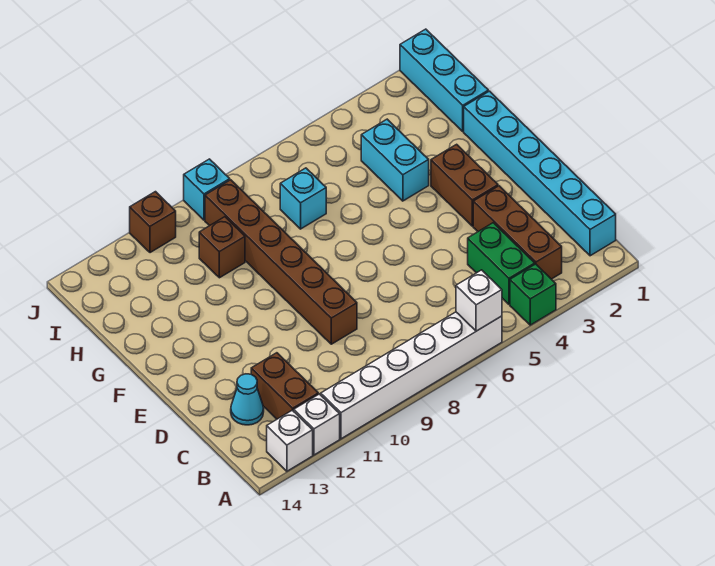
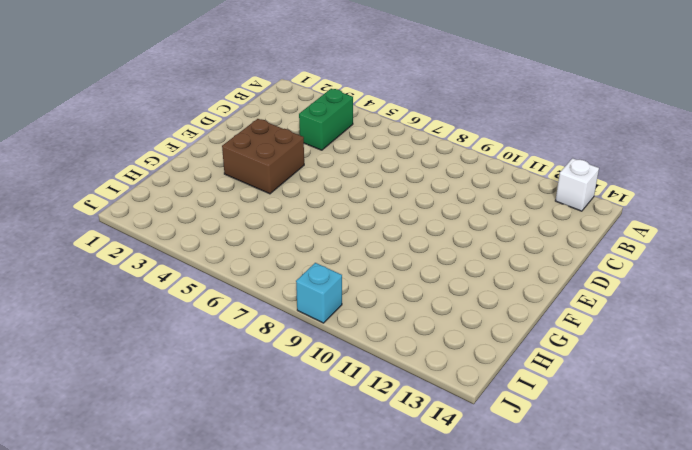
brown brick E3:F4 level 1 -> brown brick E3:F3 level 1
none -> green brick A4 level 1
none -> white brick A6:A11 level 1
none -> white brick A12 level 1

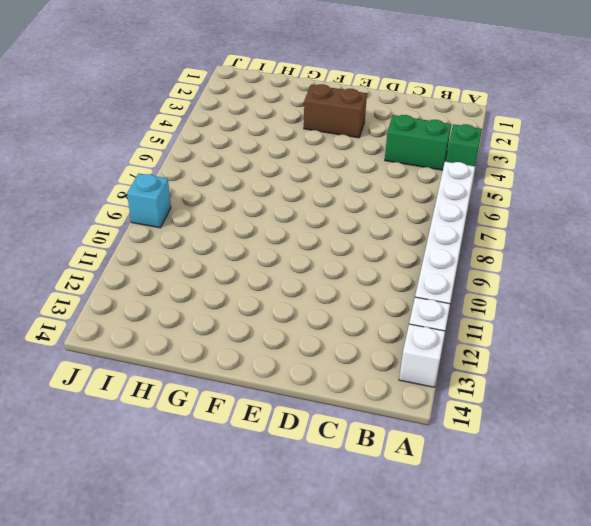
none -> cyan brick B1:G1 level 1
none -> brown brick B3:D3 level 1
none -> brown brick B12:C12 level 1

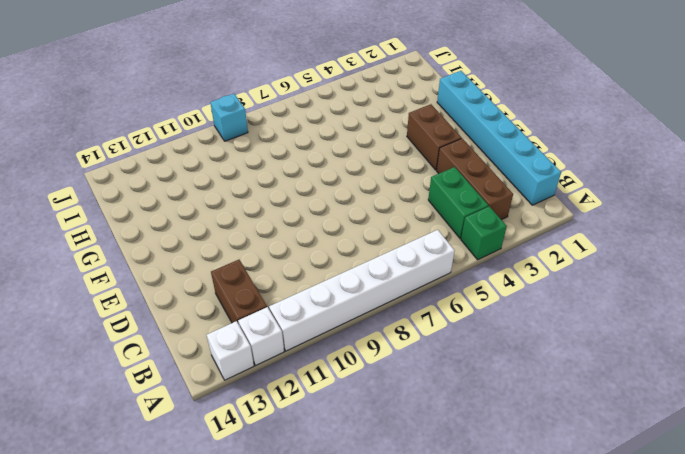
none -> cyan cone C13 level 1
none -> brown brick D9:I9 level 1
none -> cyan brick G4:H4 level 1

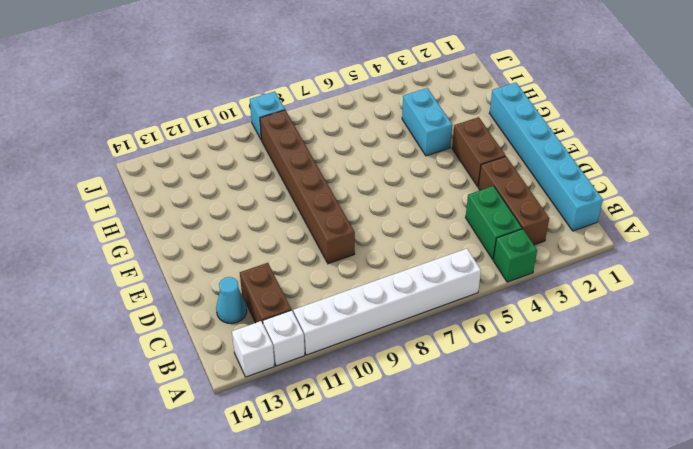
none -> cyan brick H1:J1 level 1
none -> cyan brick H7 level 1
none -> brown brick H10 level 1

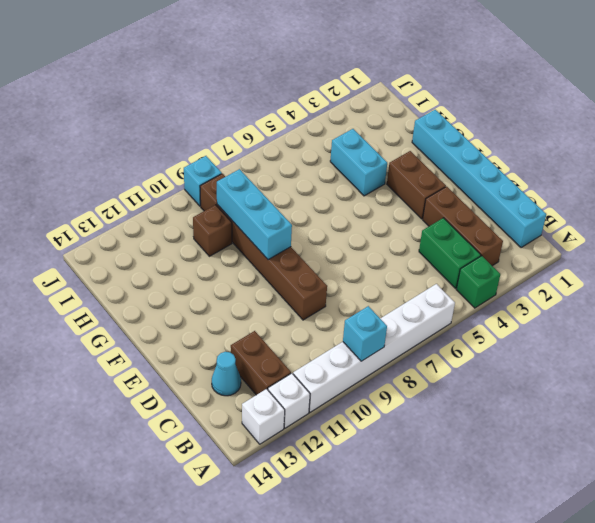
cyan brick A9 level 2 -> cyan brick H7 level 1
cyan brick F9:H9 level 2 -> cyan brick H1:J1 level 1
none -> brown brick J11 level 1
none -> white brick A6 level 2

